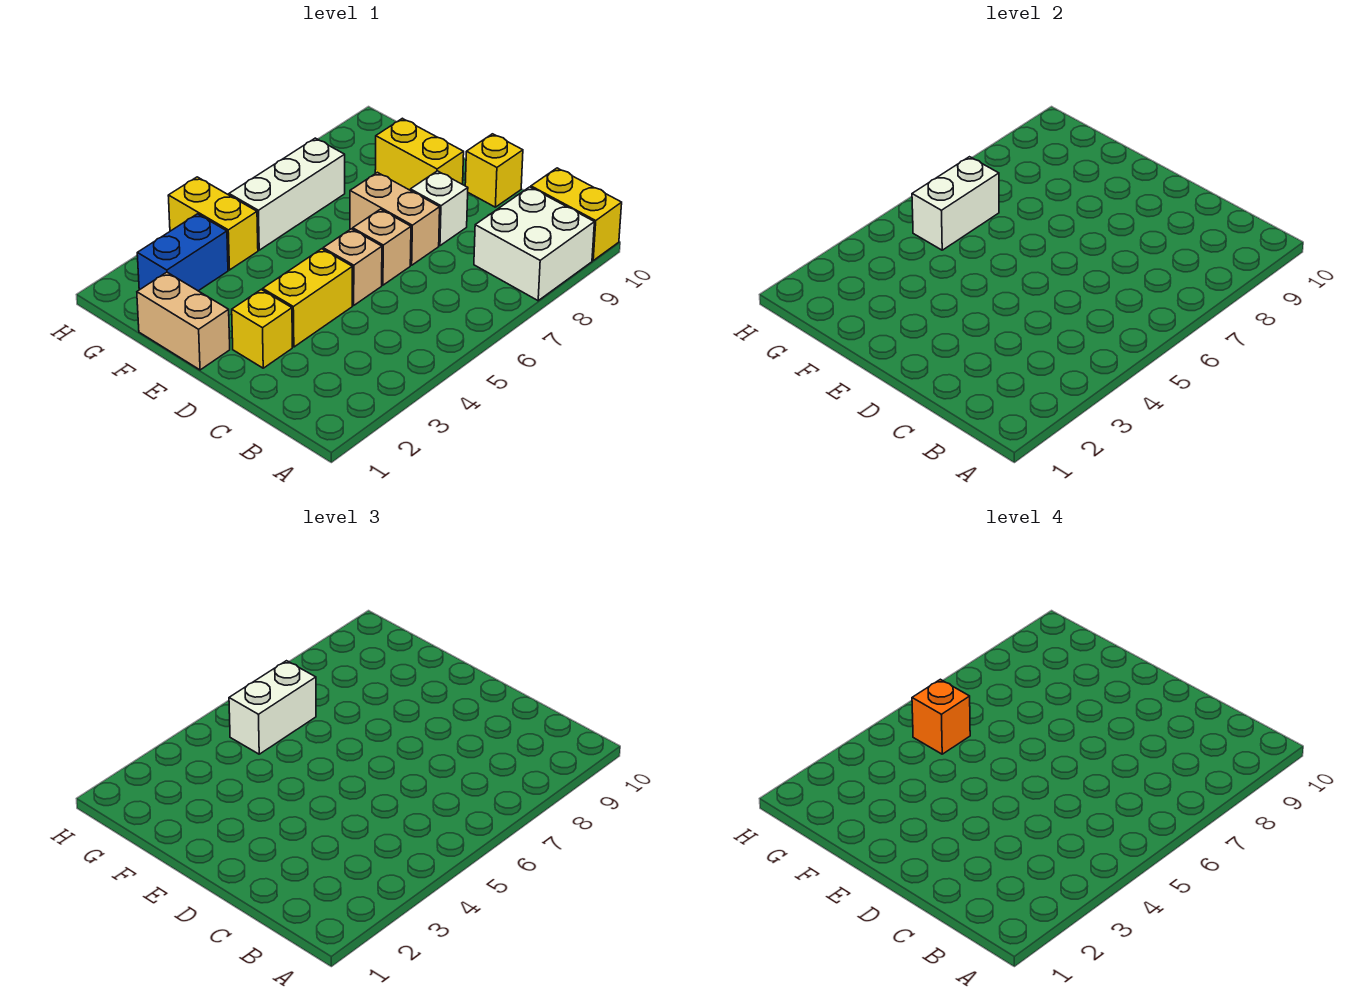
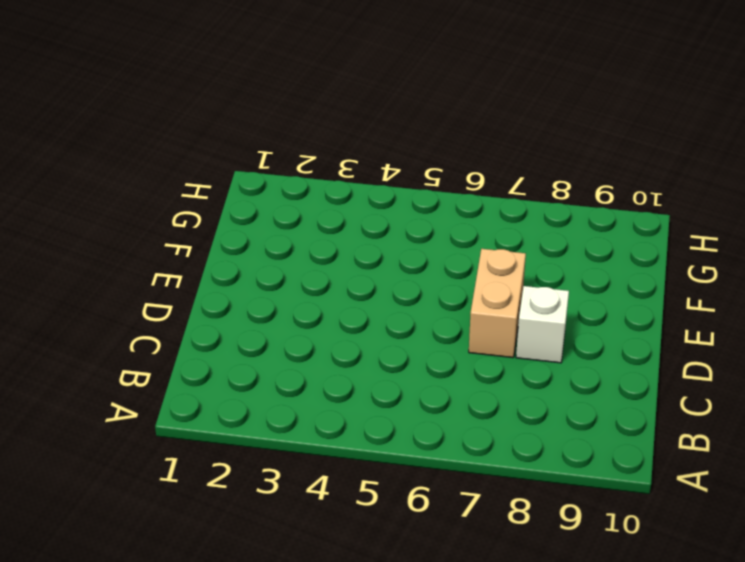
none -> white brick A8:B9 level 1
none -> yellow brick A10:B10 level 1
none -> yellow brick D2 level 1

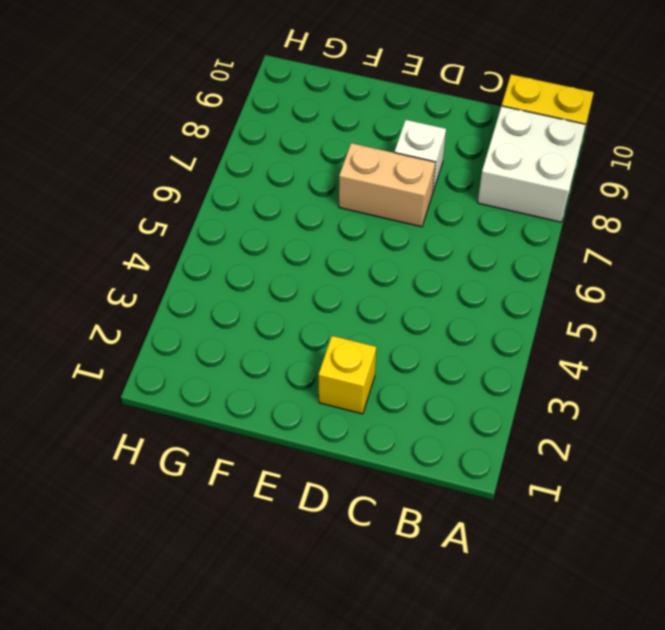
none -> yellow brick D3:D4 level 1
none -> tan brick D5 level 1
none -> tan brick D6 level 1

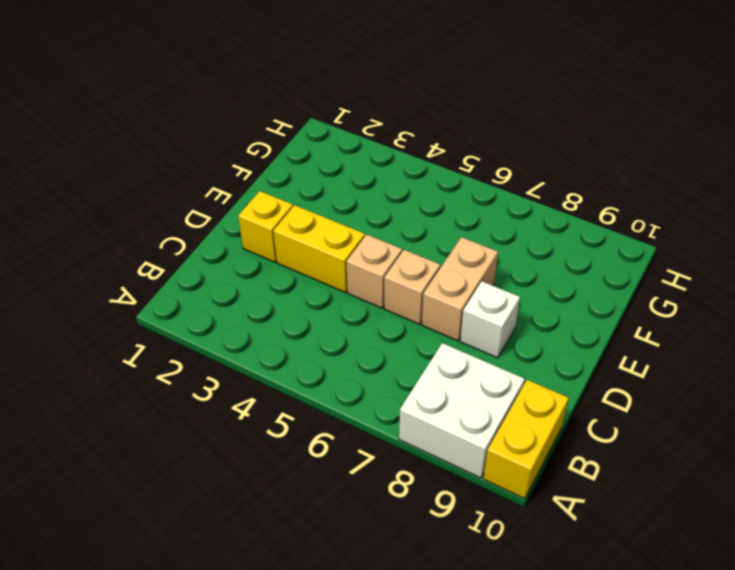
none -> yellow brick D10 level 1
none -> tan brick E1:F1 level 1
none -> yellow brick E9:F9 level 1

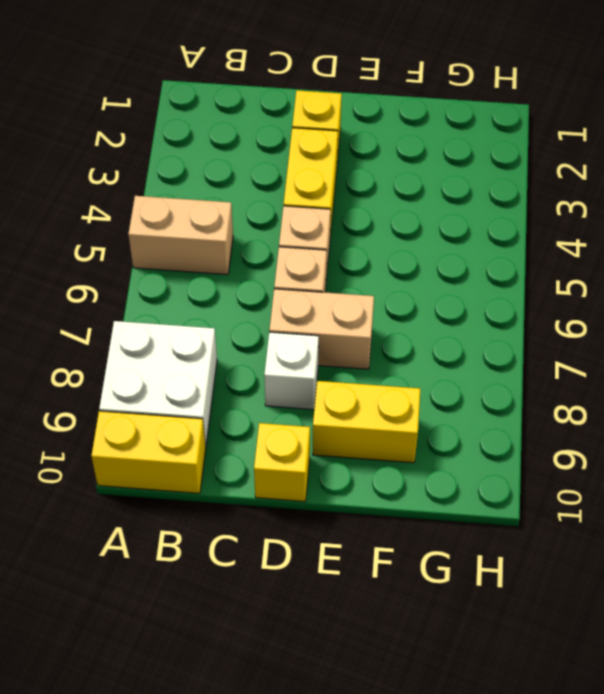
tan brick A5:B5 level 1 -> tan brick E1:F1 level 1
none -> blue brick G2:G3 level 1
none -> yellow brick G4:H4 level 1
none -> white brick G5:G7 level 1

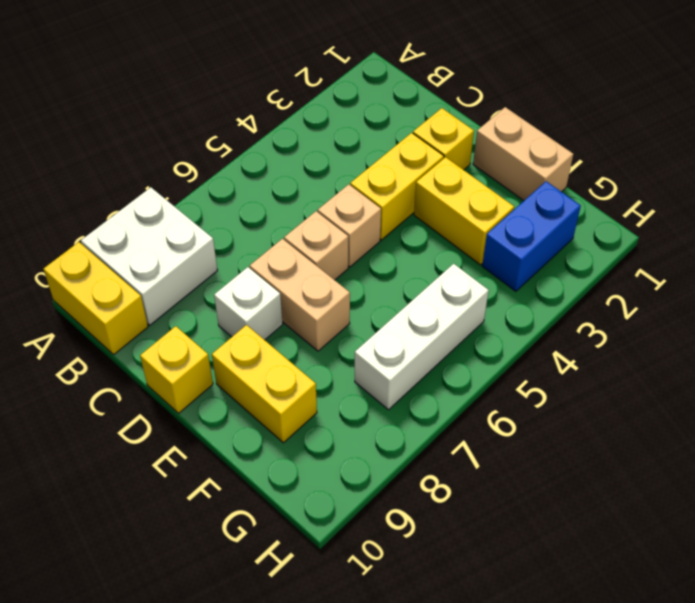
yellow brick E3:F3 level 1 -> yellow brick G4:H4 level 1
none -> white brick G5:G6 level 2
none -> white brick G5:G6 level 3
none -> orange brick G5 level 4

